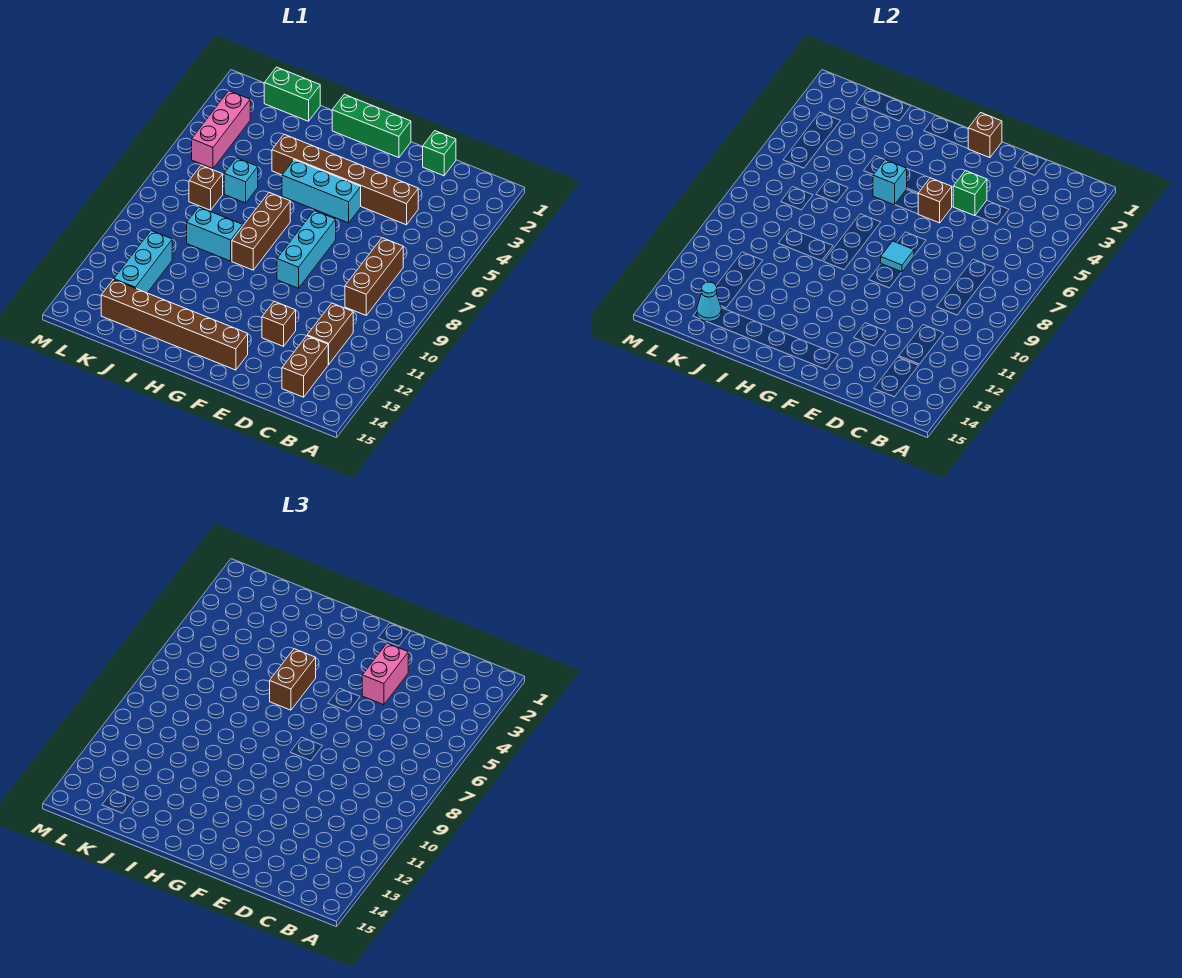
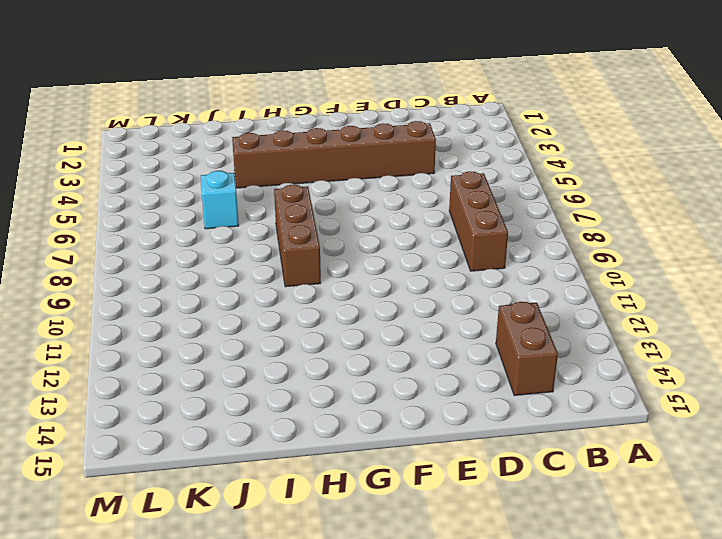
none -> brown brick C11:C12 level 1
none -> green brick D1 level 1
none -> brown brick E12 level 1

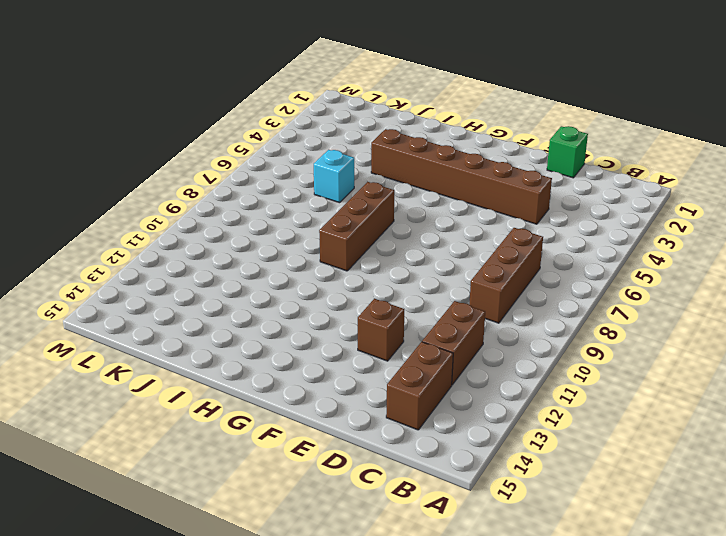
none -> green brick F1:H1 level 1
none -> cyan brick F5:H5 level 1
none -> cyan brick F7:F9 level 1

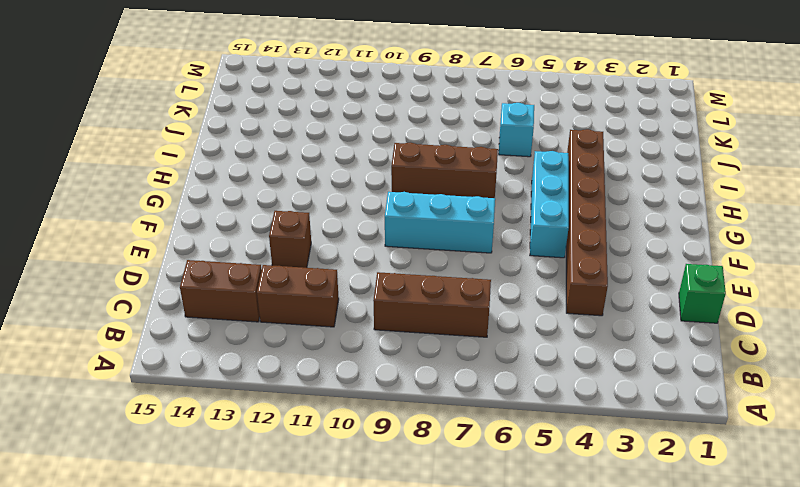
none -> green brick F1:H1 level 1
none -> brown brick F14:K14 level 1
none -> cyan brick I9:J9 level 1

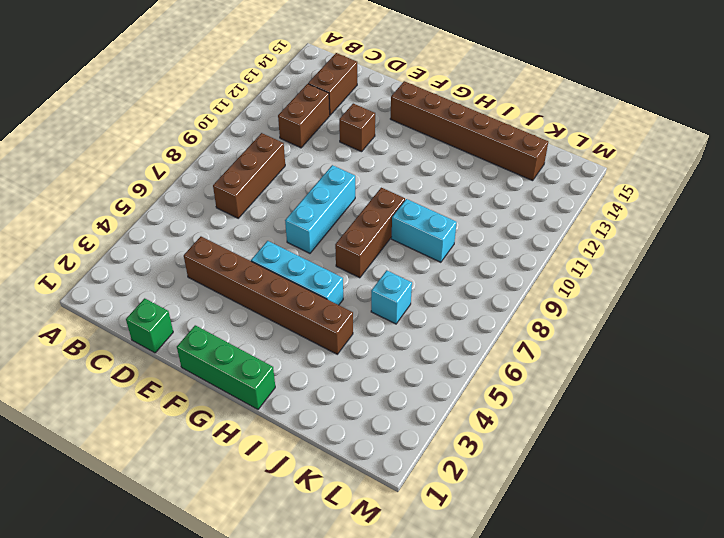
none -> green brick J1:K1 level 1
none -> brown brick K7 level 1
none -> cyan brick K11:K13 level 1

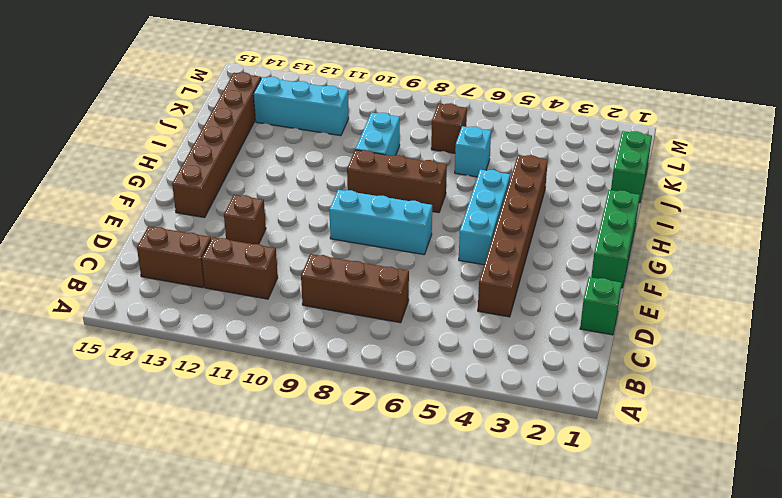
none -> pink brick L3:L5 level 1
none -> green brick E4 level 2
none -> brown brick F1 level 2

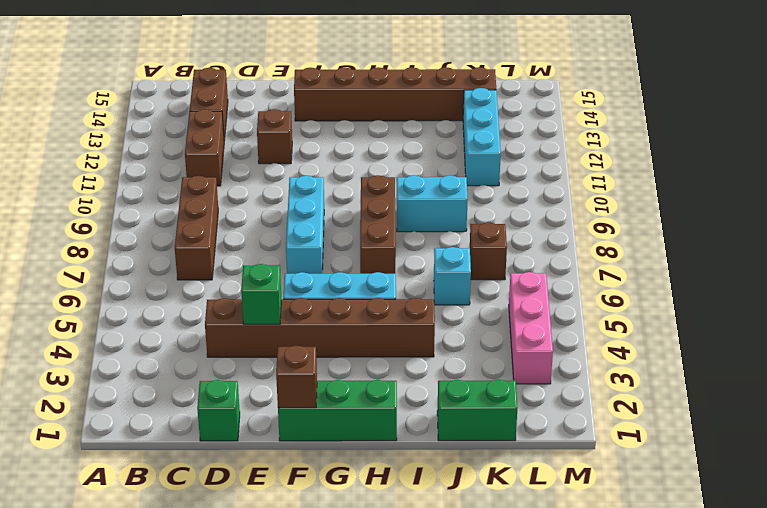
none -> brown brick F5 level 2
none -> cyan tile F8 level 2
none -> cyan brick H5 level 2

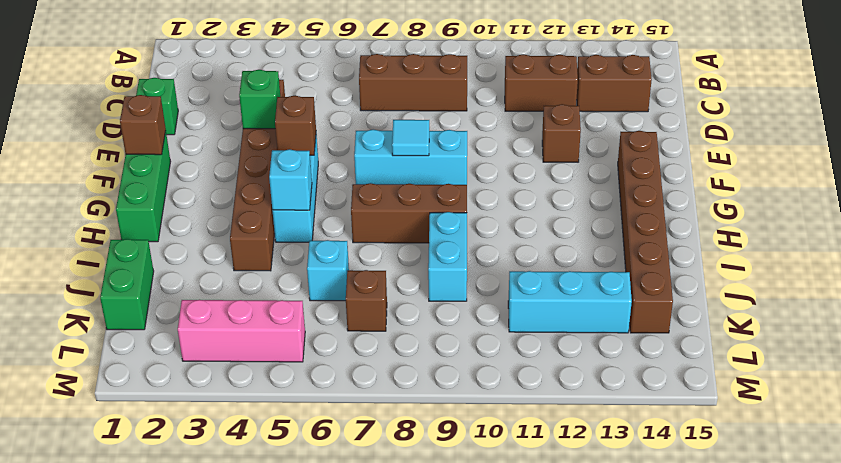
none -> cyan cone K14 level 2
none -> pink brick E3:E4 level 3
none -> brown brick H5:H6 level 3

